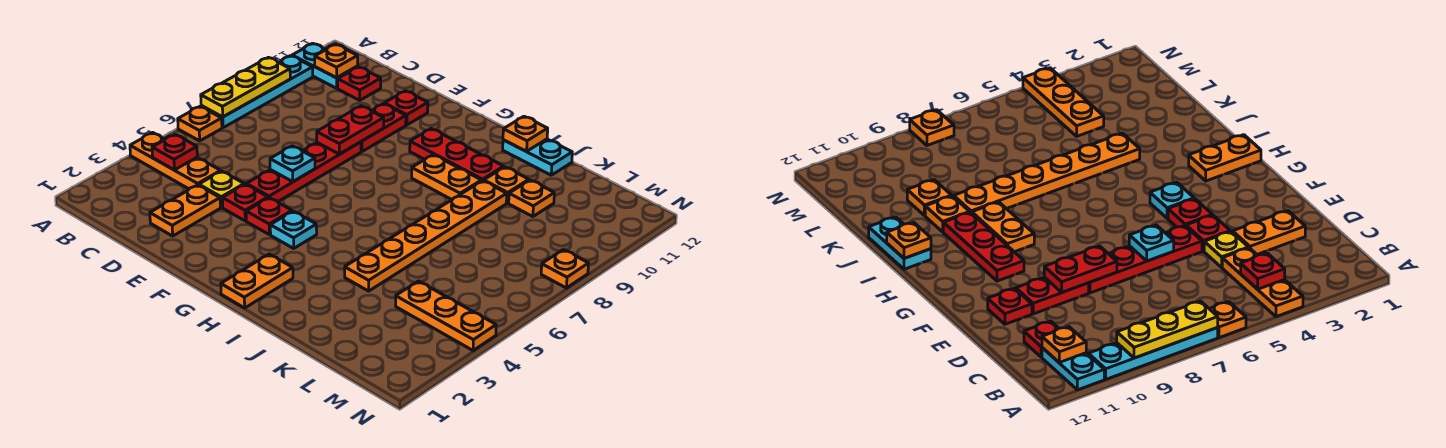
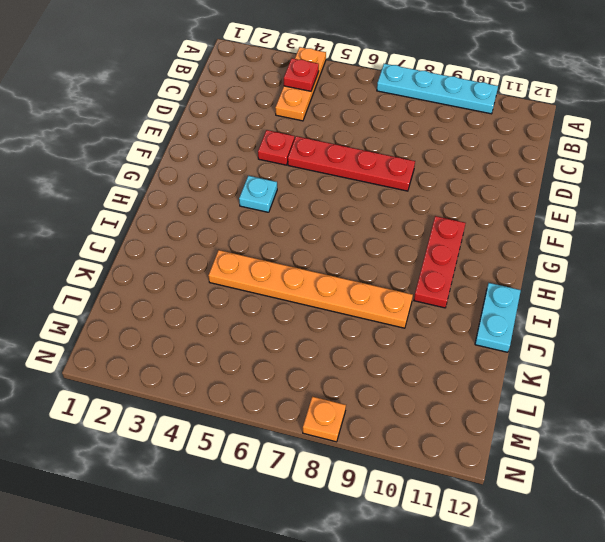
none -> orange plate A6 level 1
none -> cyan plate A11:B11 level 1
none -> red plate C11 level 1

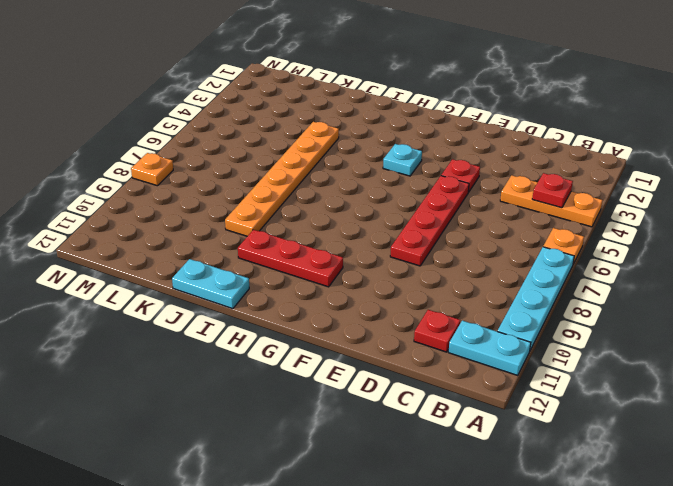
none -> orange plate D2:D3 level 1
none -> yellow plate D4 level 1
none -> red plate E9:E10 level 1

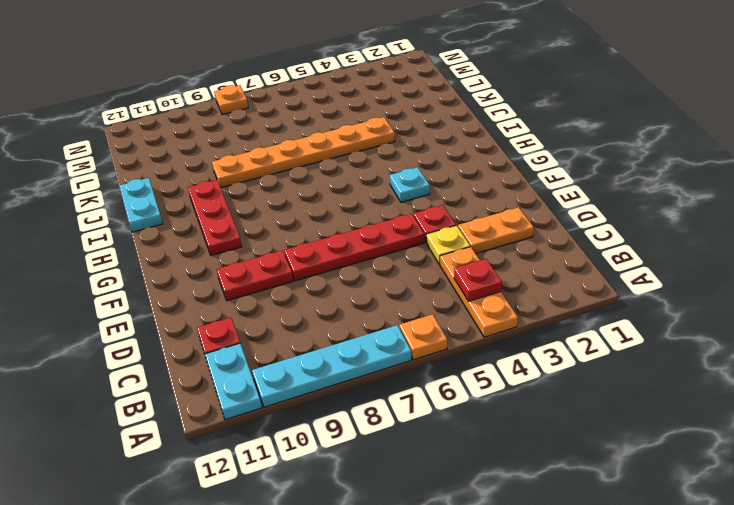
none -> red plate E11 level 1
none -> red plate F4 level 1
none -> orange plate H1:H2 level 1

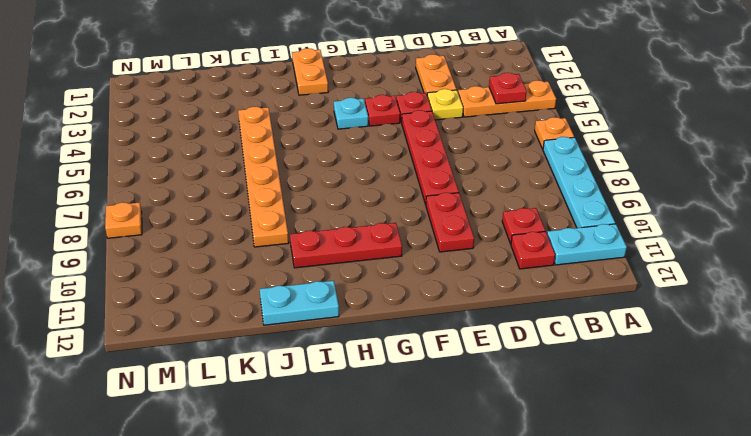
red plate C10 level 1 -> red plate E11 level 1
none -> orange plate H9:I9 level 1
none -> orange plate J10 level 1
none -> orange plate K10 level 1

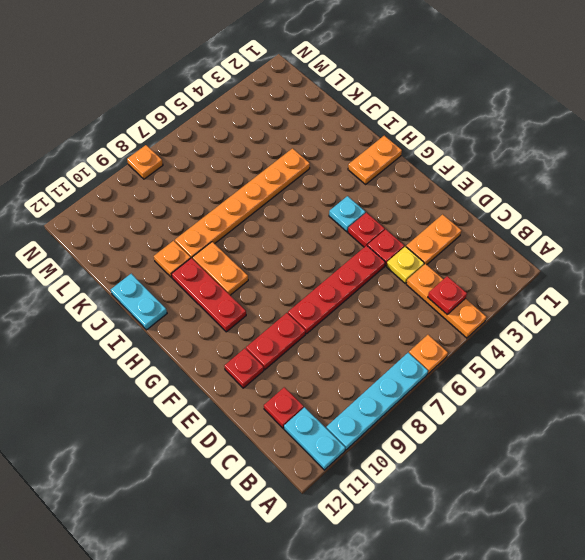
none -> orange plate K10 level 1
none -> orange plate L4:N4 level 1
none -> yellow plate A7:A9 level 2

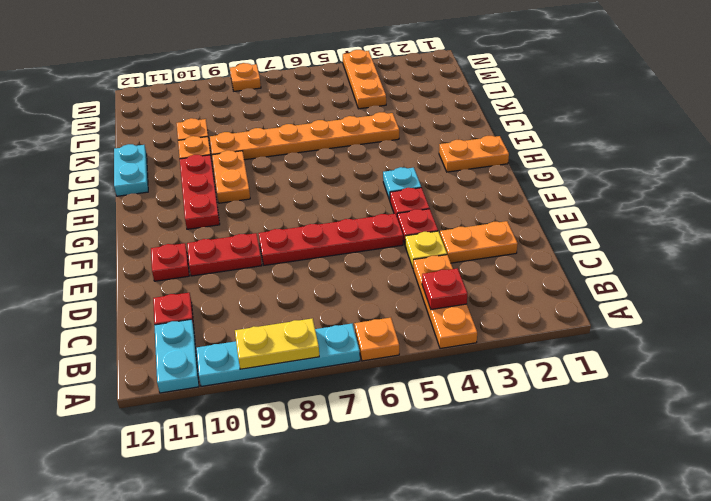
yellow plate A8:A9 level 2 -> yellow plate A7:A9 level 2
none -> orange plate B11 level 2
none -> cyan plate E6 level 2
none -> red plate E8:E9 level 2

